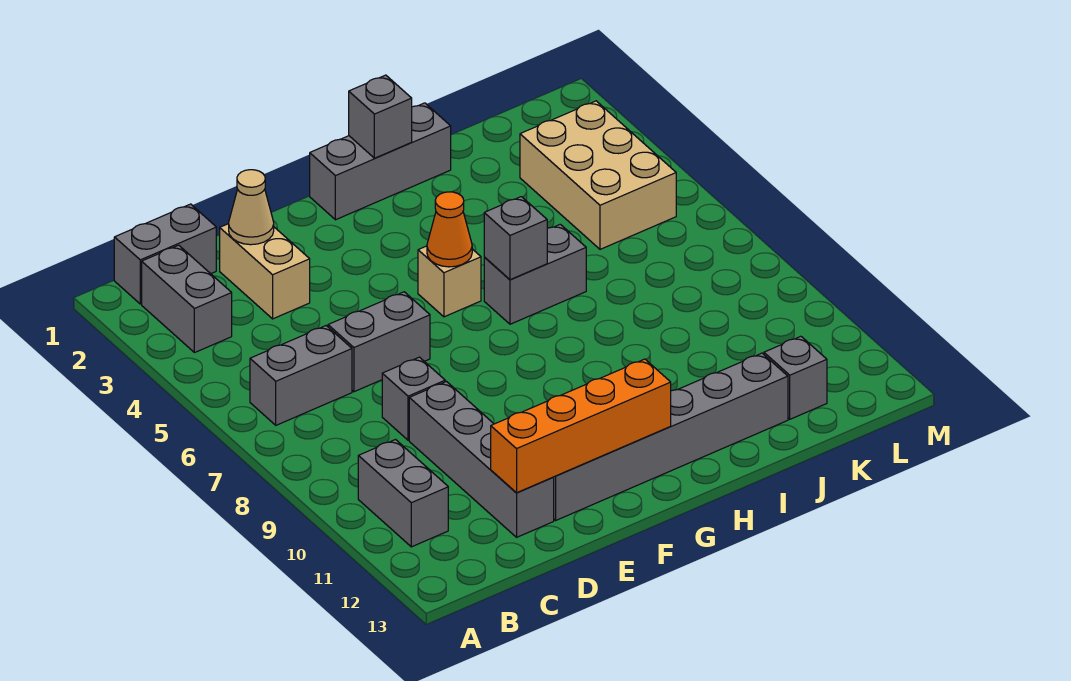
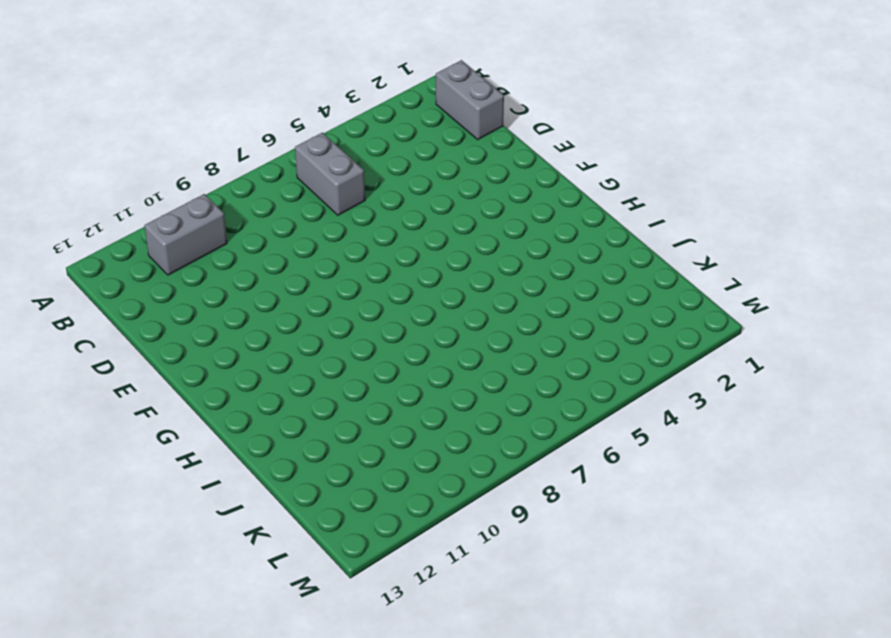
none -> grey brick B2:B3 level 1
none -> tan brick D2:D3 level 1
none -> grey brick D6:E6 level 1

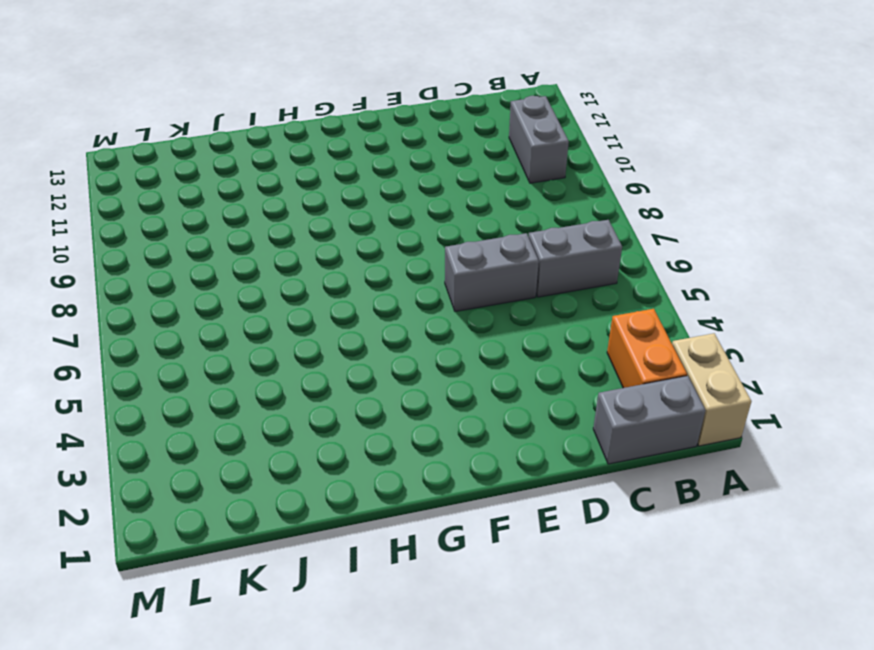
tan brick A1:A2 level 1 -> tan brick D2:D3 level 1
orange brick B2:B3 level 1 -> grey brick B2:B3 level 1
none -> grey brick D8 level 1
none -> grey brick D9:D12 level 1
none -> grey brick E12:J12 level 1

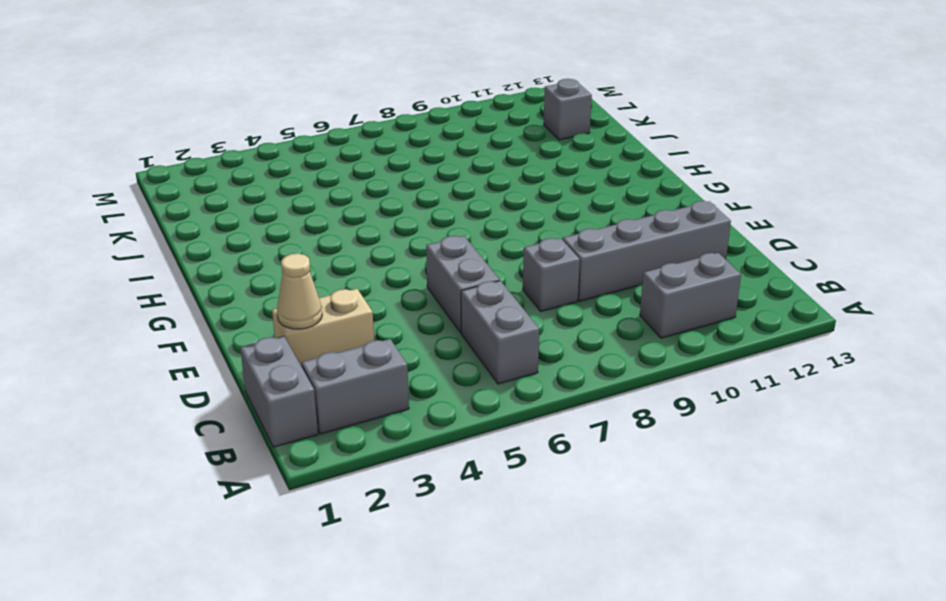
none -> grey brick E12:J12 level 1
none -> grey brick G1:I1 level 1
none -> tan brick G5 level 1

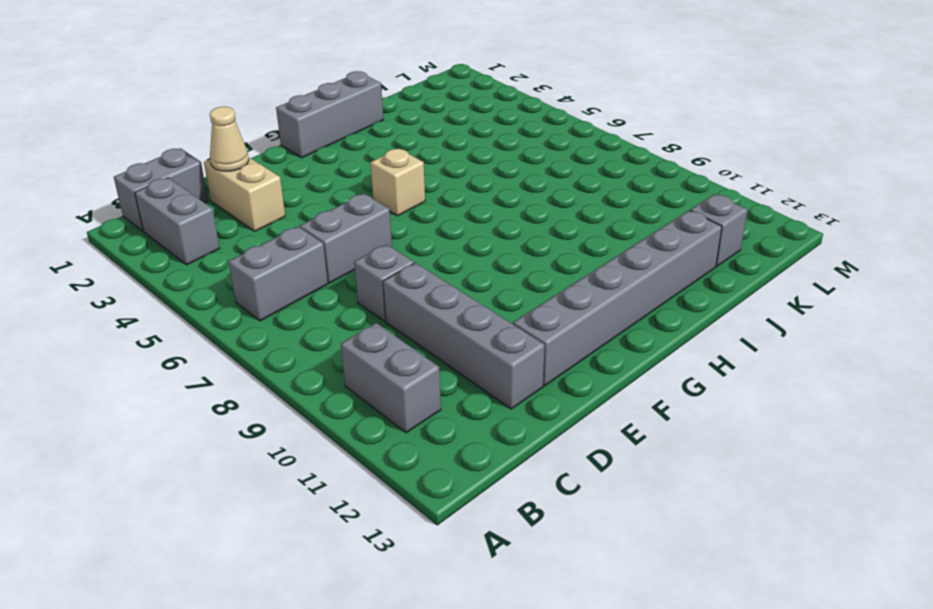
none -> grey brick H6:I6 level 1
none -> tan brick K3:L5 level 1
none -> orange brick D12:G12 level 2

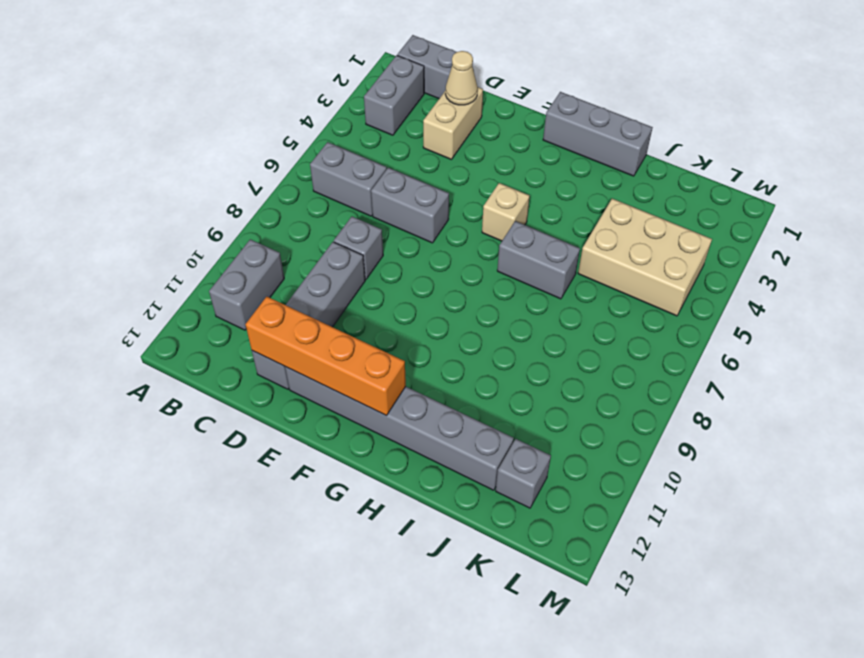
tan brick J4:L5 level 1 -> tan brick K3:L5 level 1
none -> orange cone G5 level 2
none -> grey brick H1 level 2
none -> grey brick H6 level 2

